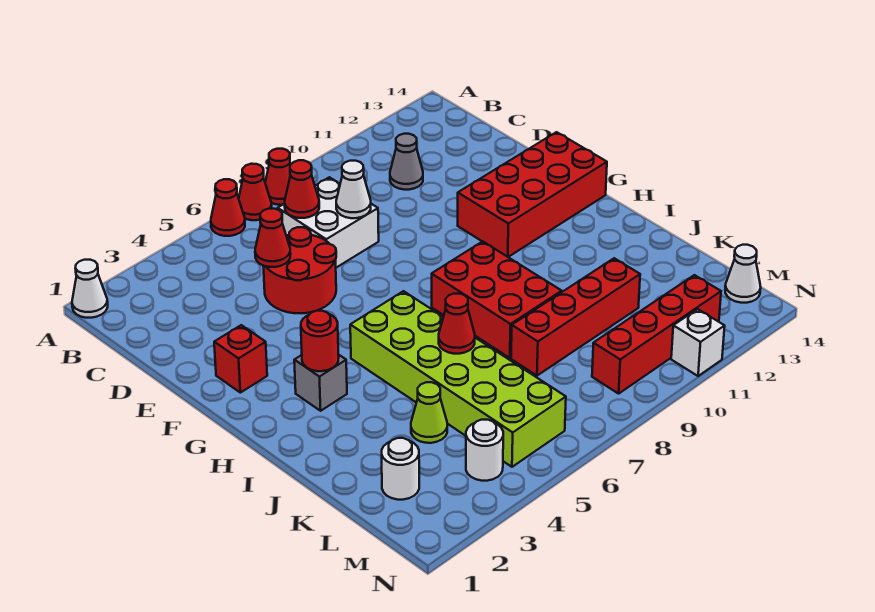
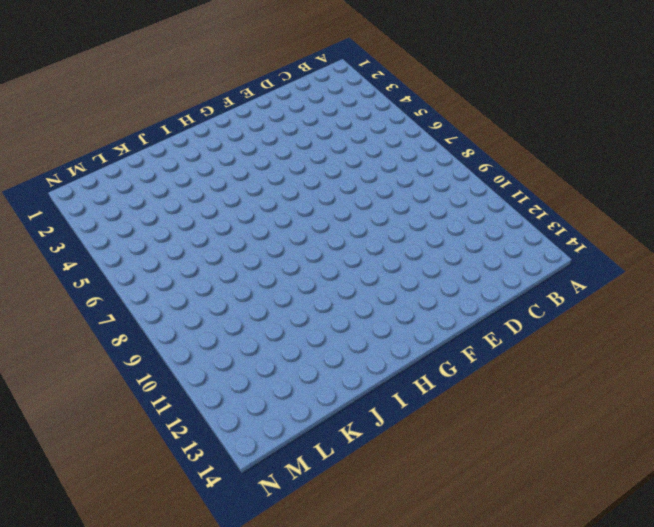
none -> white cone A1 level 1
none -> red cone A6 level 1
none -> red cone A7 level 1

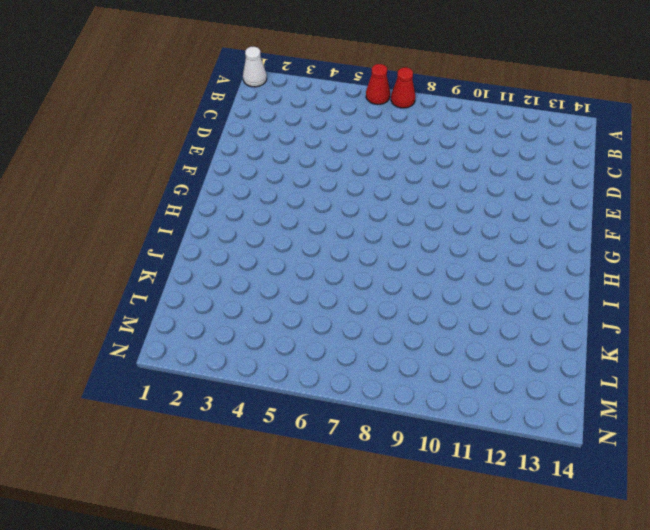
none -> red cone A8 level 1
none -> white brick C7:D8 level 1
none -> grey cone C11 level 1

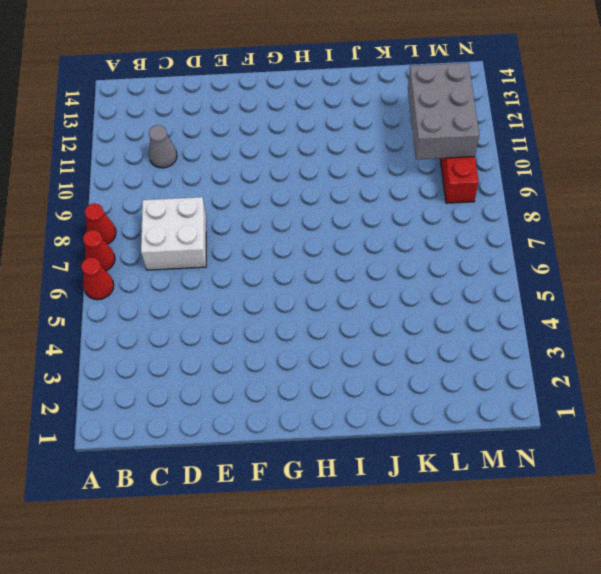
grey brick L10:M12 level 2 -> none
none -> white cone A1 level 1
none -> red round brick D5:E6 level 1
none -> red brick F2 level 1

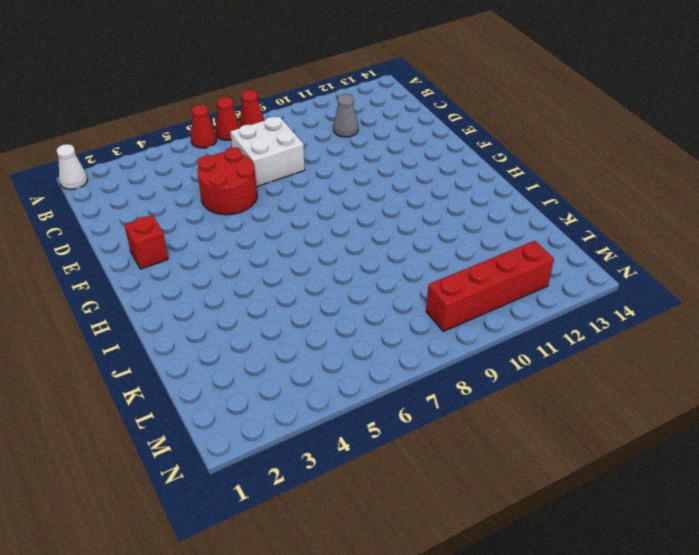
none -> red brick F11:G14 level 1
none -> grey brick H3 level 1
none -> lime brick H5:M6 level 1

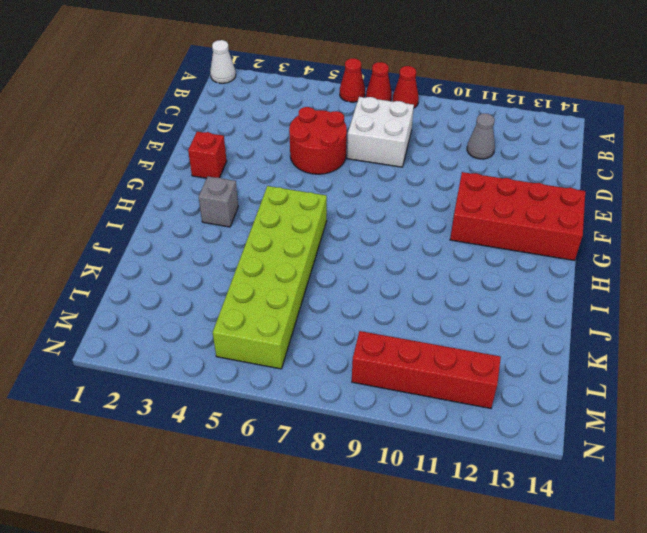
none -> red brick H8:J9 level 1
none -> lime cone K4 level 1
none -> red brick K8:K11 level 1

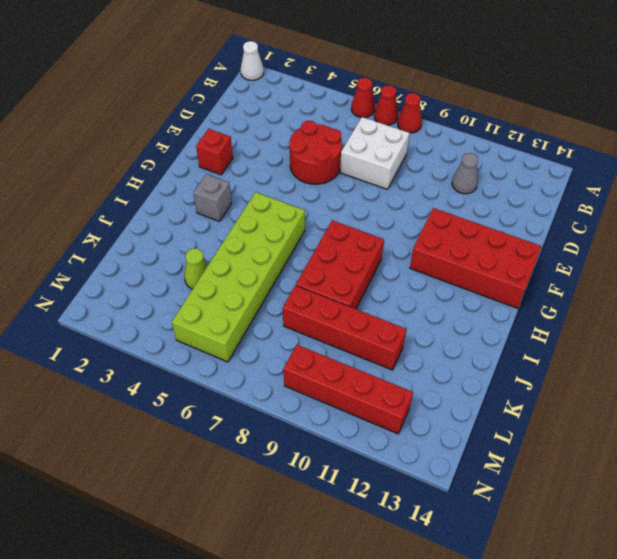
none -> white round brick L2 level 1
none -> white round brick M4 level 1
none -> white cone M14 level 1

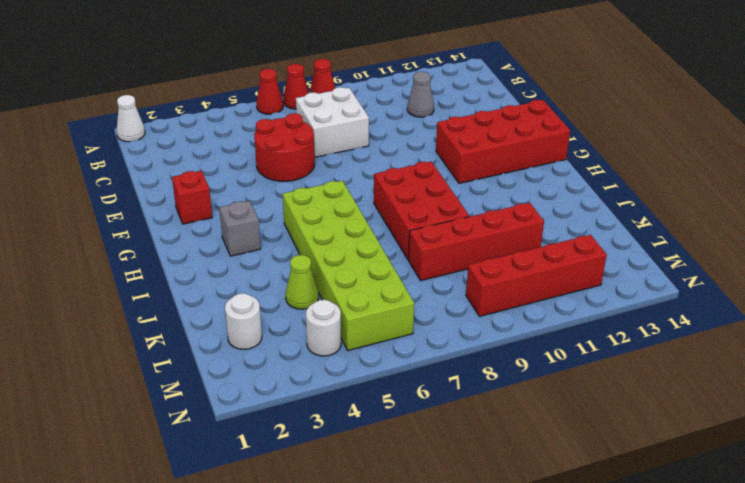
none -> white cone M14 level 1
none -> white brick N11 level 1
none -> red cone C7 level 2

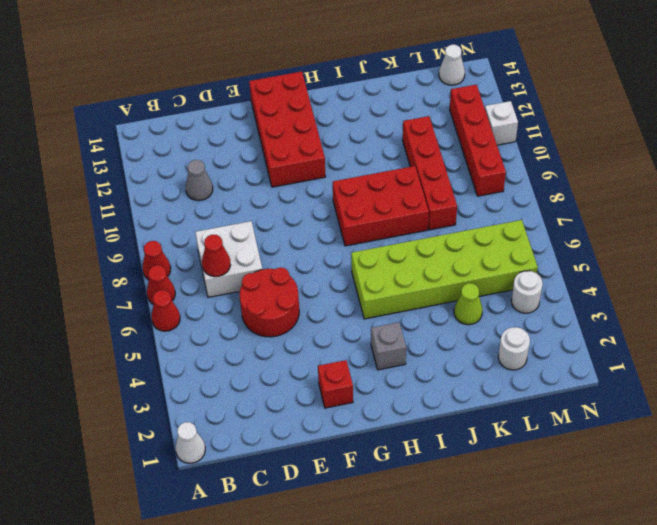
none -> red cone D5 level 2
none -> white cone D8 level 2
none -> red round brick H3 level 2

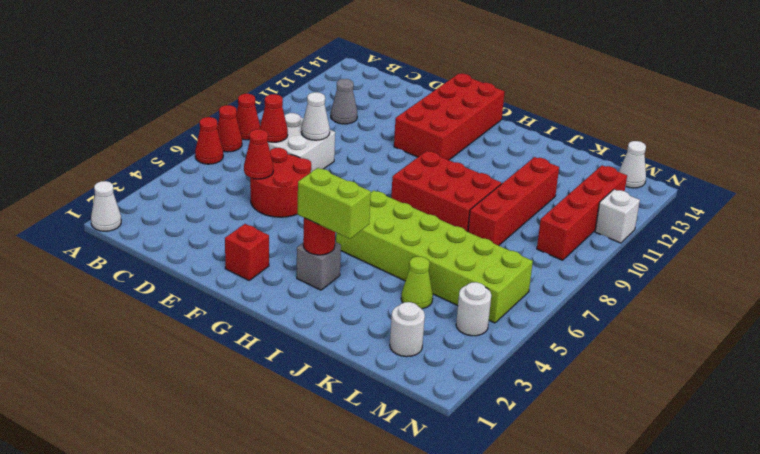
lime brick H3:I3 level 3 -> none
none -> red cone J6 level 2

